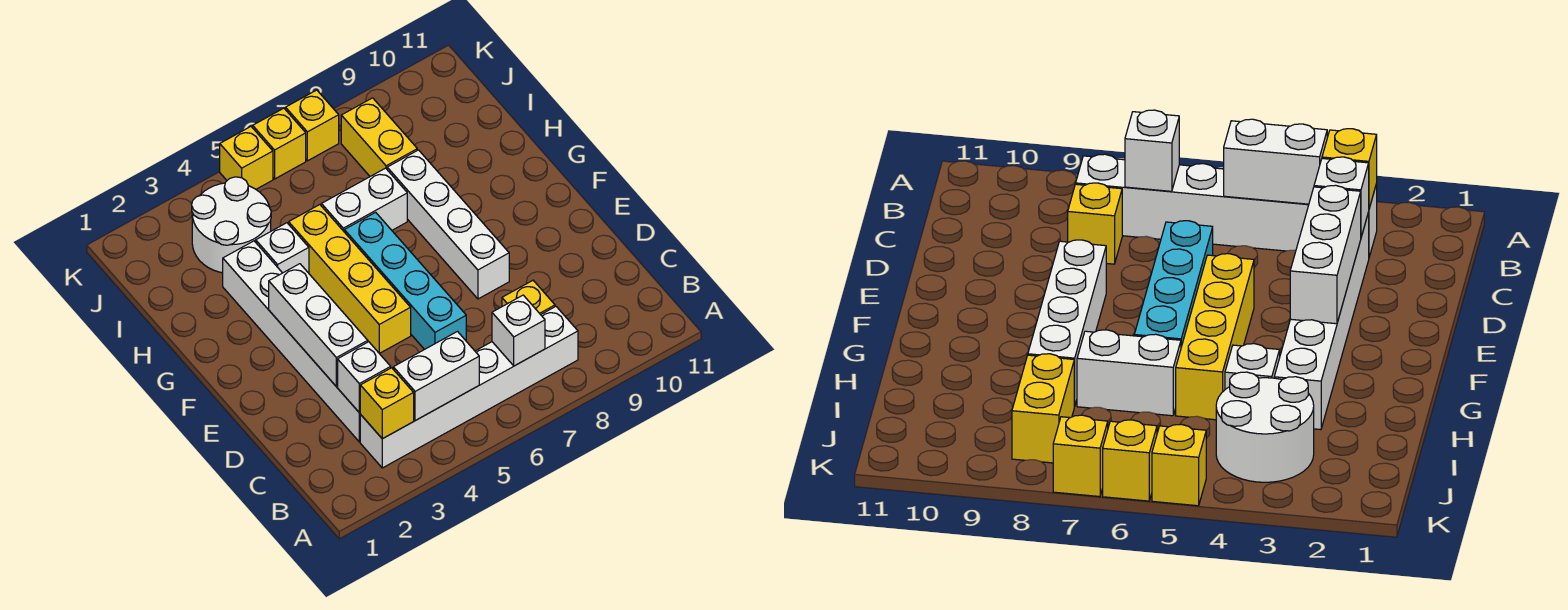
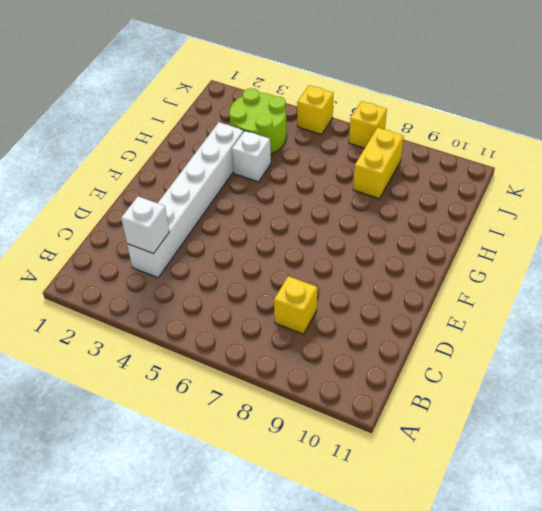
lime round brick I3:J4 level 1 -> white round brick I3:J4 level 1
none -> white brick B3:B8 level 1
none -> cyan brick D6:G6 level 1
none -> yellow brick E5:H5 level 1

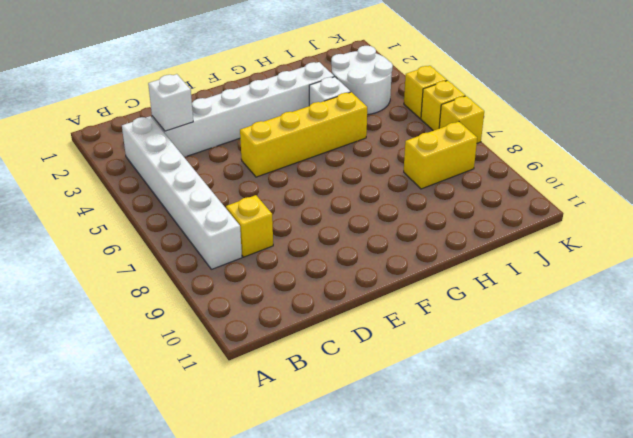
none -> cyan brick D6:G6 level 1
none -> white brick E8:H8 level 1
none -> white brick H6:H7 level 1

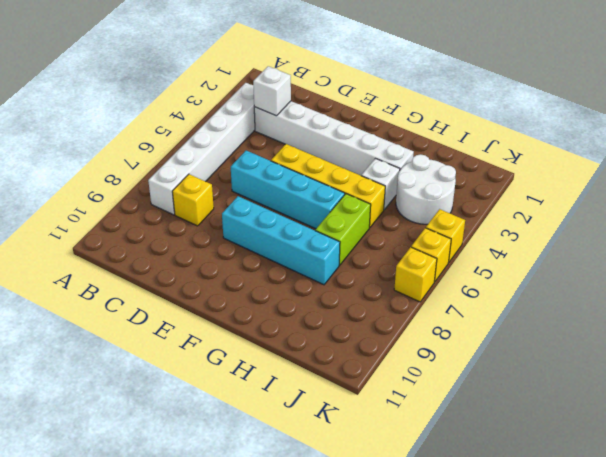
cyan brick E8:H8 level 1 -> white brick E8:H8 level 1
lime brick H6:H7 level 1 -> white brick H6:H7 level 1
none -> yellow brick I8:J8 level 1
none -> yellow brick B3 level 2
none -> white brick B4:B5 level 2

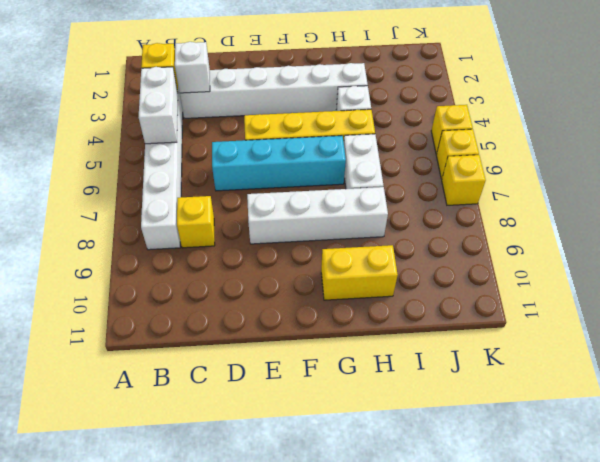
yellow brick G10:H10 level 1 -> yellow brick I8:J8 level 1
none -> white round brick I3:J4 level 1
none -> white brick B7 level 2
none -> white brick D3:F3 level 2

